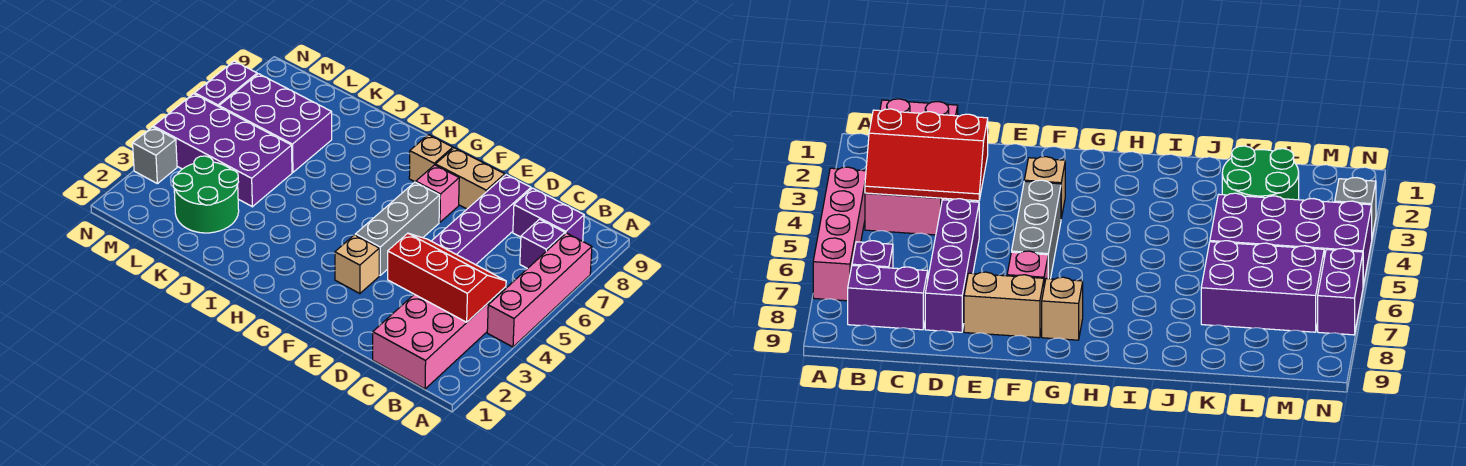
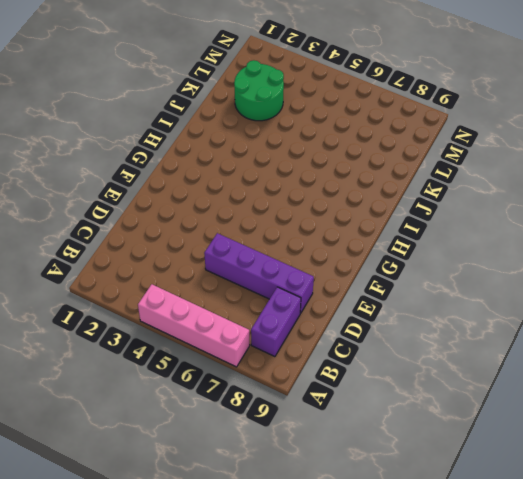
none -> pink brick B1:C4 level 1
none -> purple brick B7 level 1
none -> tan brick E8:F8 level 1

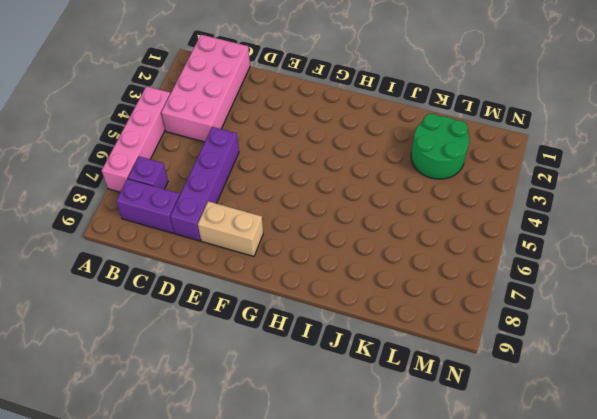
none -> tan brick F3 level 1
none -> grey brick F4:F6 level 1
none -> pink brick F7 level 1

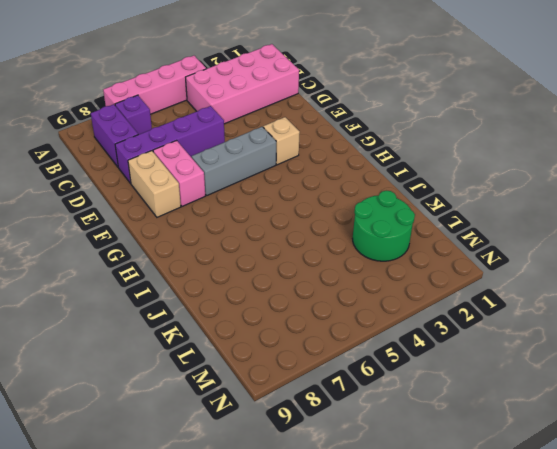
pink brick E7:F7 level 1 -> pink brick F7 level 1
none -> tan brick G8 level 1
none -> purple brick K4:N5 level 1
none -> purple brick K6:M7 level 1

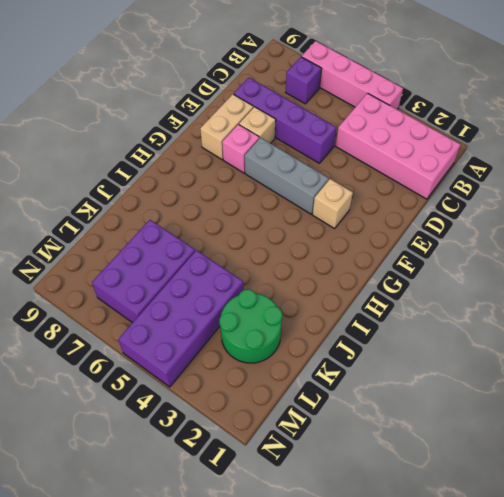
tan brick E7 level 1 -> tan brick G8 level 1
none -> purple brick B8:C8 level 1
none -> grey brick N3 level 1
none -> purple brick N6:N7 level 1

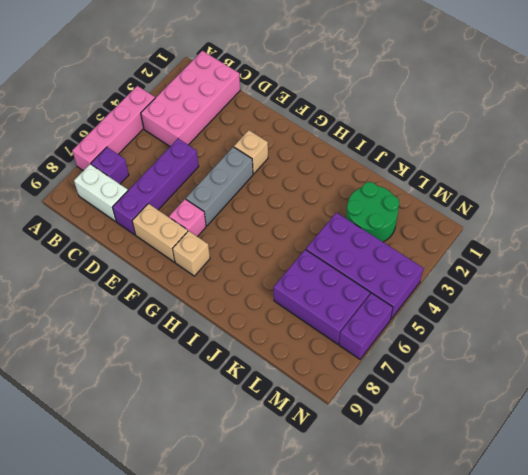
white brick B8:C8 level 1 -> purple brick B8:C8 level 1
none -> grey brick N3 level 1
none -> red slope B3:D4 level 2 top 3

